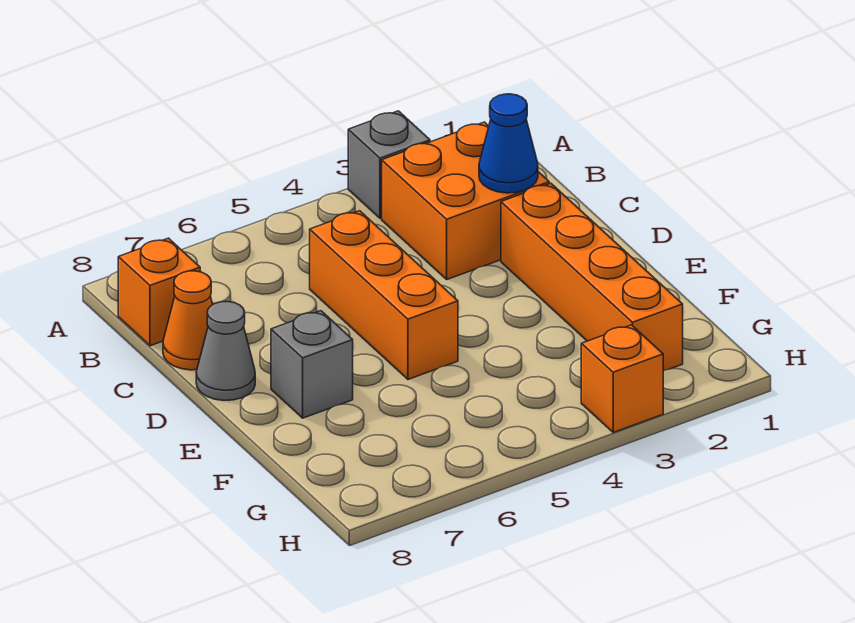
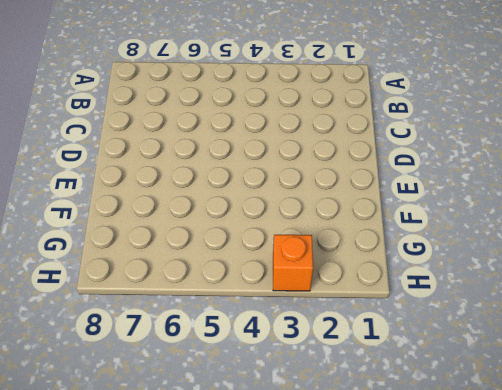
none -> grey brick A3 level 1
none -> orange brick B2:C3 level 1

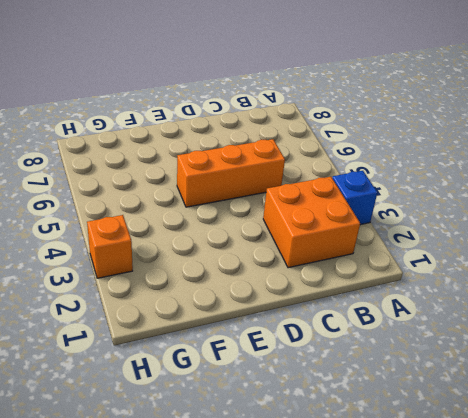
blue brick A3 level 1 -> grey brick A3 level 1
none -> orange brick B8 level 1
none -> orange cone C8 level 1

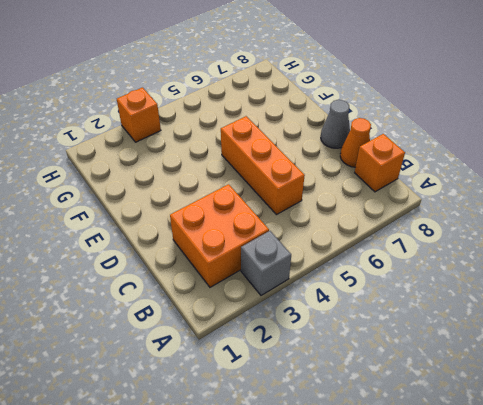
none -> orange brick D2:G2 level 1
none -> grey brick E7 level 1

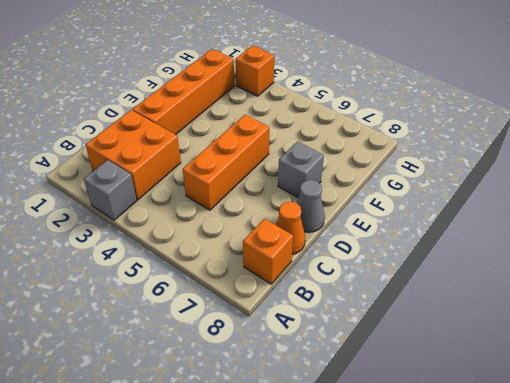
none -> blue cone C2 level 2

